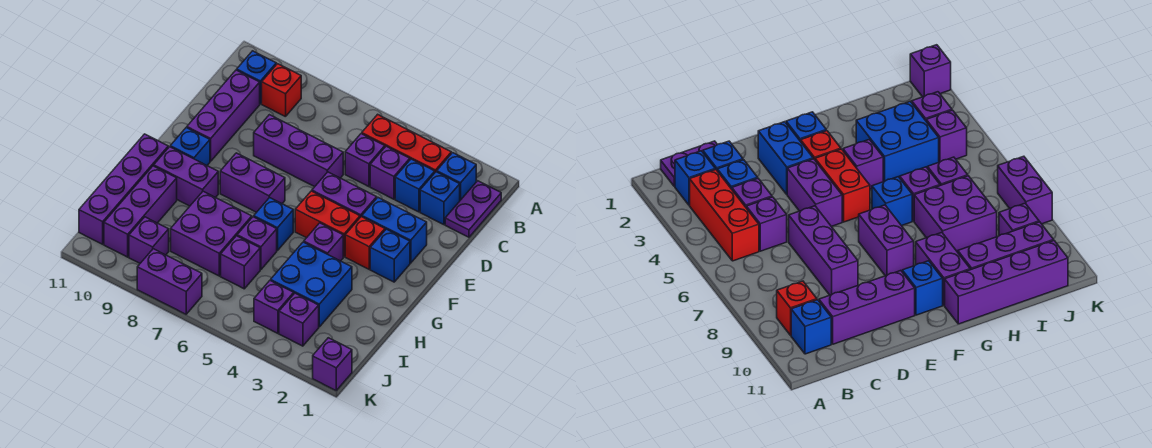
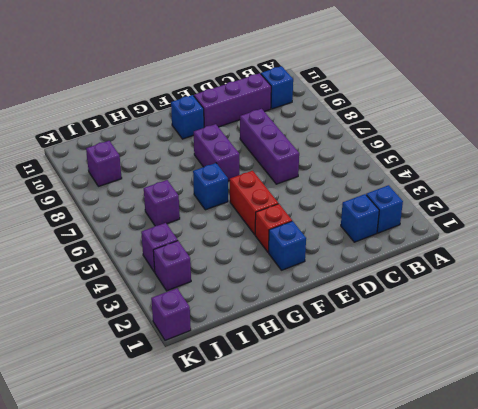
none -> purple plate B1:C1 level 1
none -> red brick B3:B5 level 1
none -> red brick B9 level 1
none -> blue brick C3 level 1

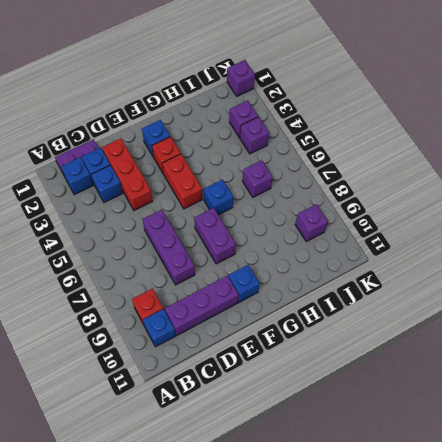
red brick D2:D4 level 1 -> red brick B3:B5 level 1
none -> purple brick C4 level 1
none -> purple brick C5 level 1
none -> blue brick E2:E3 level 1
none -> purple brick E4:E5 level 1

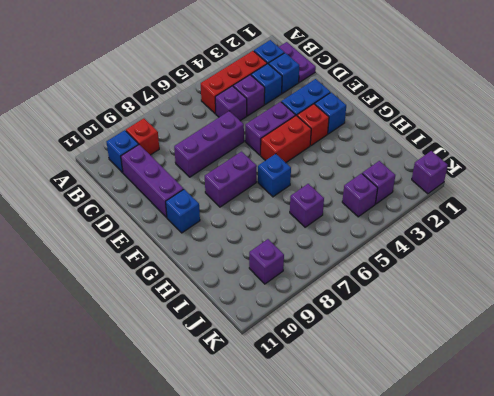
none -> purple brick G4 level 1
none -> purple brick G9:G10 level 1
none -> purple brick G11:J11 level 1
none -> blue brick H3:I4 level 1

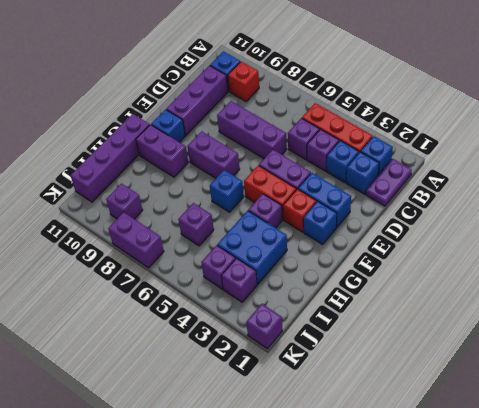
none -> purple brick H6 level 1
none -> purple brick H7:I8 level 1
none -> purple brick H10:J10 level 1

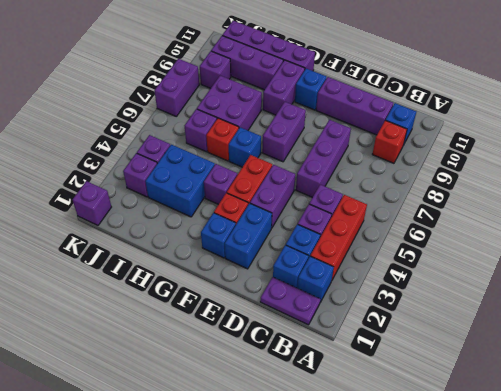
red brick H6 level 1 -> purple brick H6 level 1

